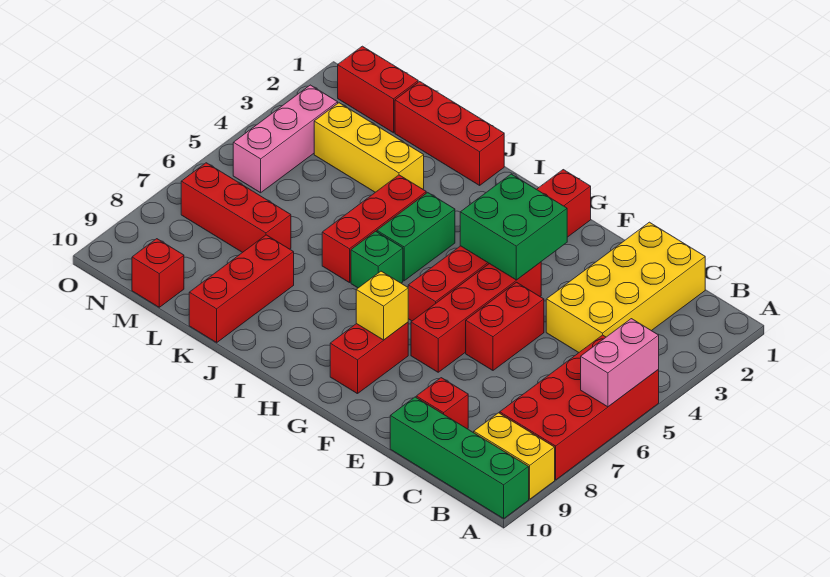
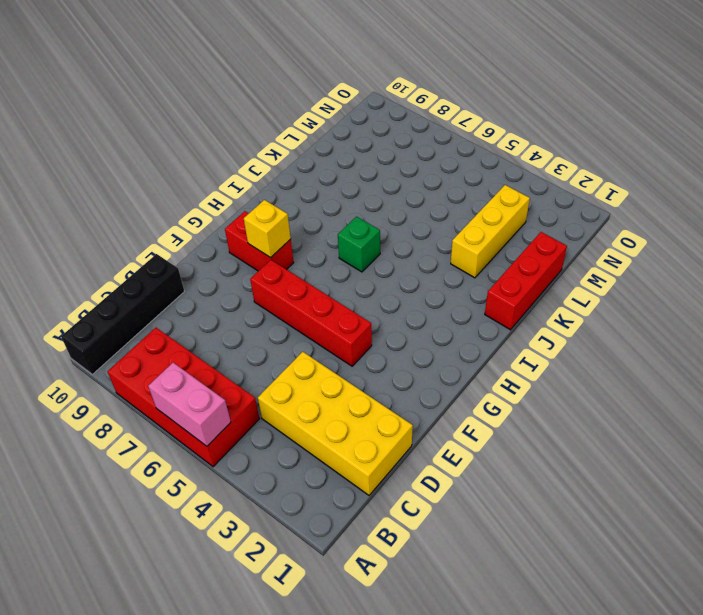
black brick A10:D10 level 1 -> green brick A10:D10 level 1
none -> yellow brick A9:B9 level 1
none -> red brick D9 level 1
none -> red brick E5:E6 level 1

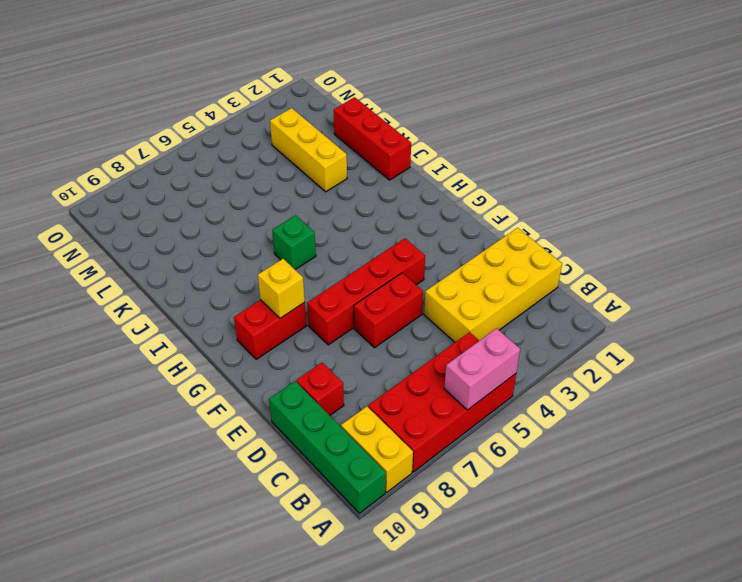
none -> red brick G1:G6 level 1
none -> green brick I4:I5 level 1
none -> red brick J4:J6 level 1

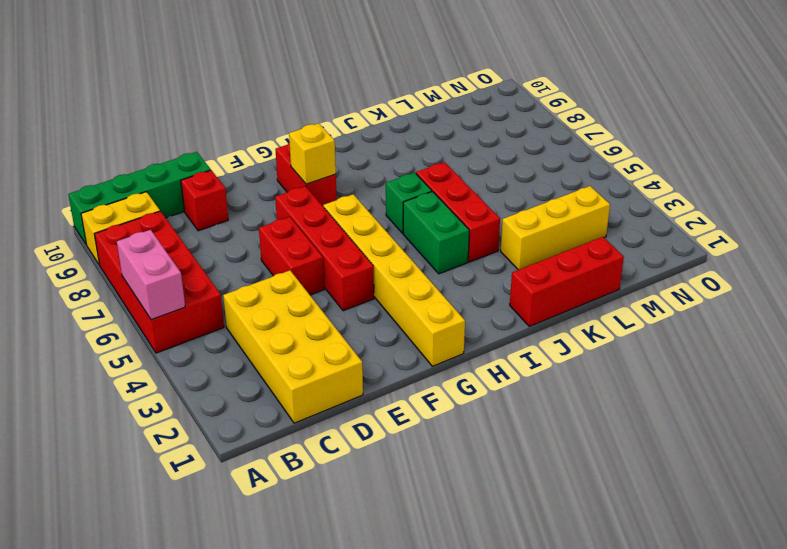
yellow brick G1:G6 level 1 -> red brick G1:G6 level 1
none -> red brick K8:K10 level 1
none -> red brick L7:N7 level 1
none -> red brick M1:N1 level 1

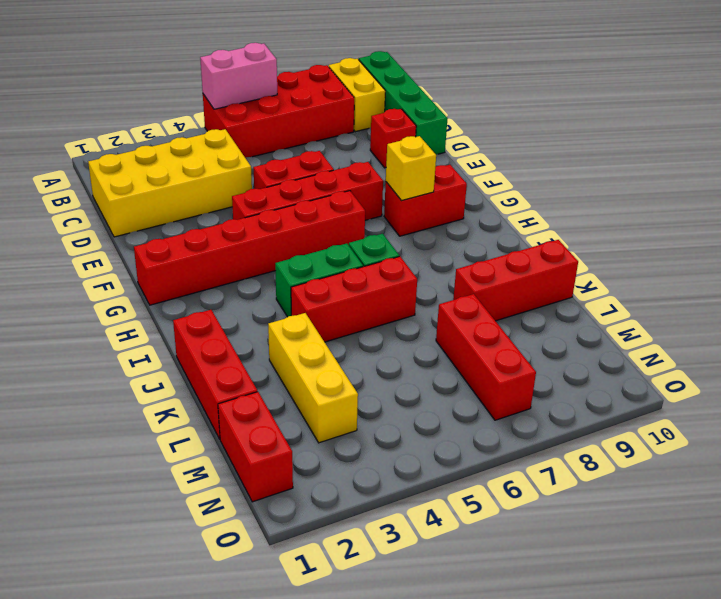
none -> red brick M10 level 1
none -> pink brick N3:N5 level 1
none -> green brick F3:G4 level 2

